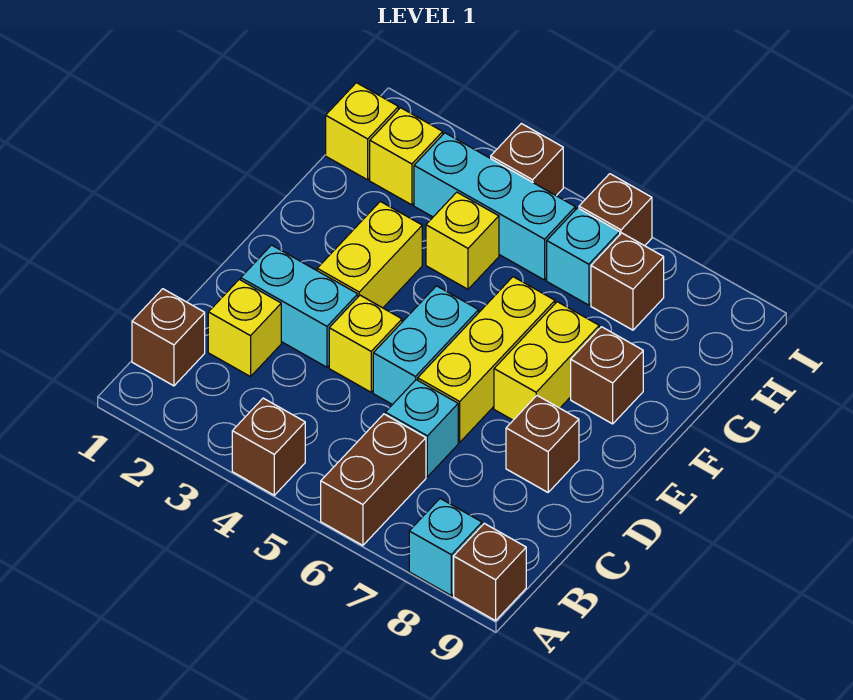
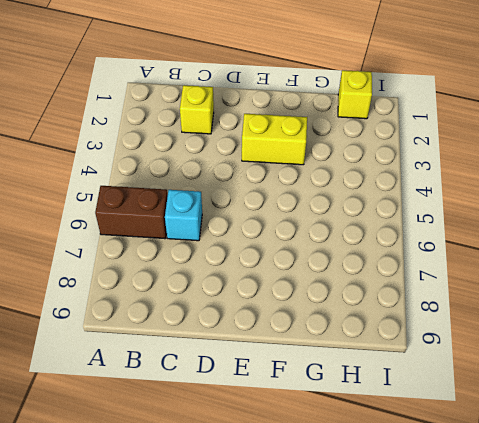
none -> brown brick A4 level 1
none -> cyan brick A8 level 1
none -> brown brick A9 level 1

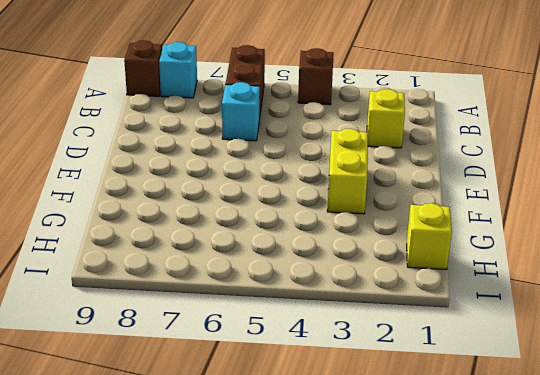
none -> brown brick B1 level 1
none -> cyan brick D2:D3 level 1
none -> yellow brick D4 level 1

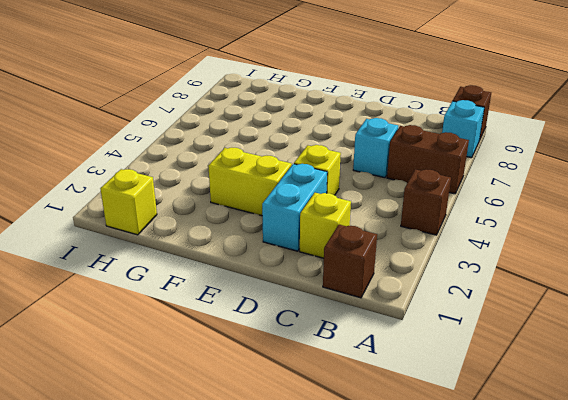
none -> cyan brick D5:E5 level 1
none -> yellow brick D6:F6 level 1
none -> brown brick D8 level 1

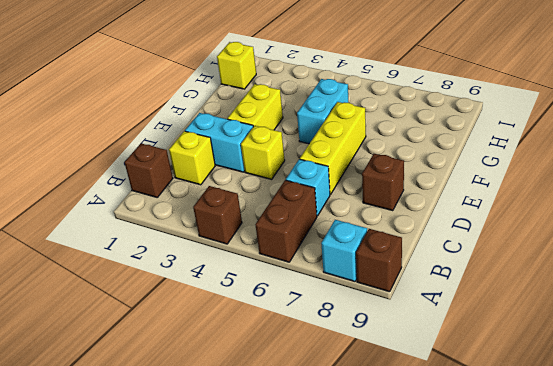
cyan brick F5:G5 level 1 -> cyan brick D5:E5 level 1
none -> yellow brick E7:F7 level 1
none -> brown brick F8 level 1
none -> yellow brick G4 level 1

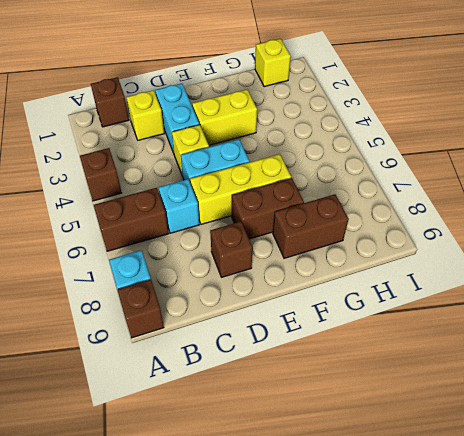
brown brick E7:F7 level 1 -> yellow brick E7:F7 level 1
brown brick F8:G8 level 1 -> brown brick F8 level 1
none -> yellow brick G4 level 1
none -> yellow brick H2 level 1
none -> cyan brick H3:H5 level 1

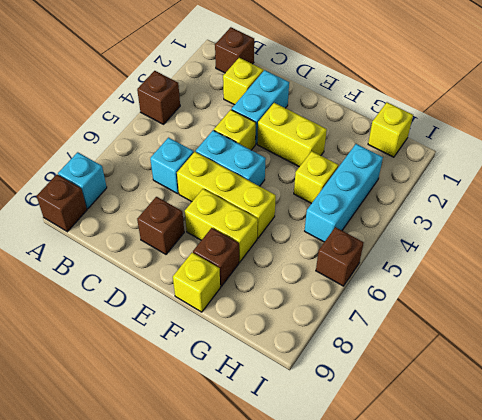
yellow brick F9 level 1 -> yellow brick H2 level 1
none -> brown brick A6:B6 level 1
none -> cyan brick H6 level 1
none -> brown brick H7 level 1

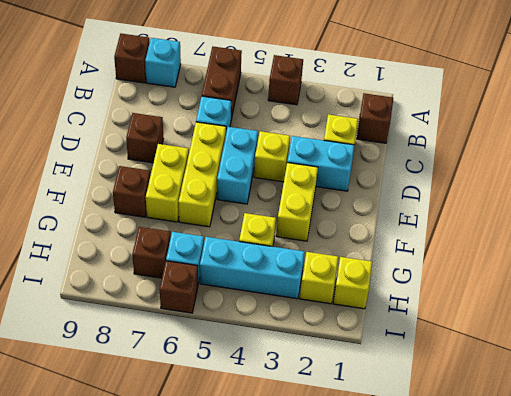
none -> brown brick I4 level 1

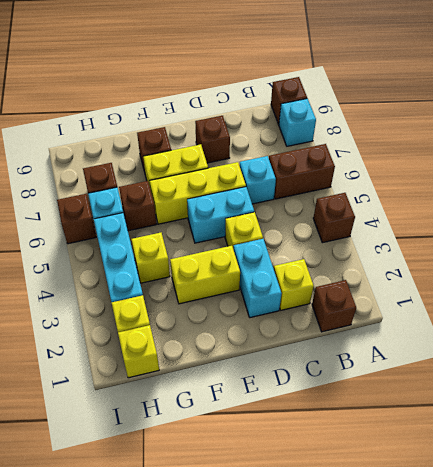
brown brick G6 level 1 -> brown brick I4 level 1

